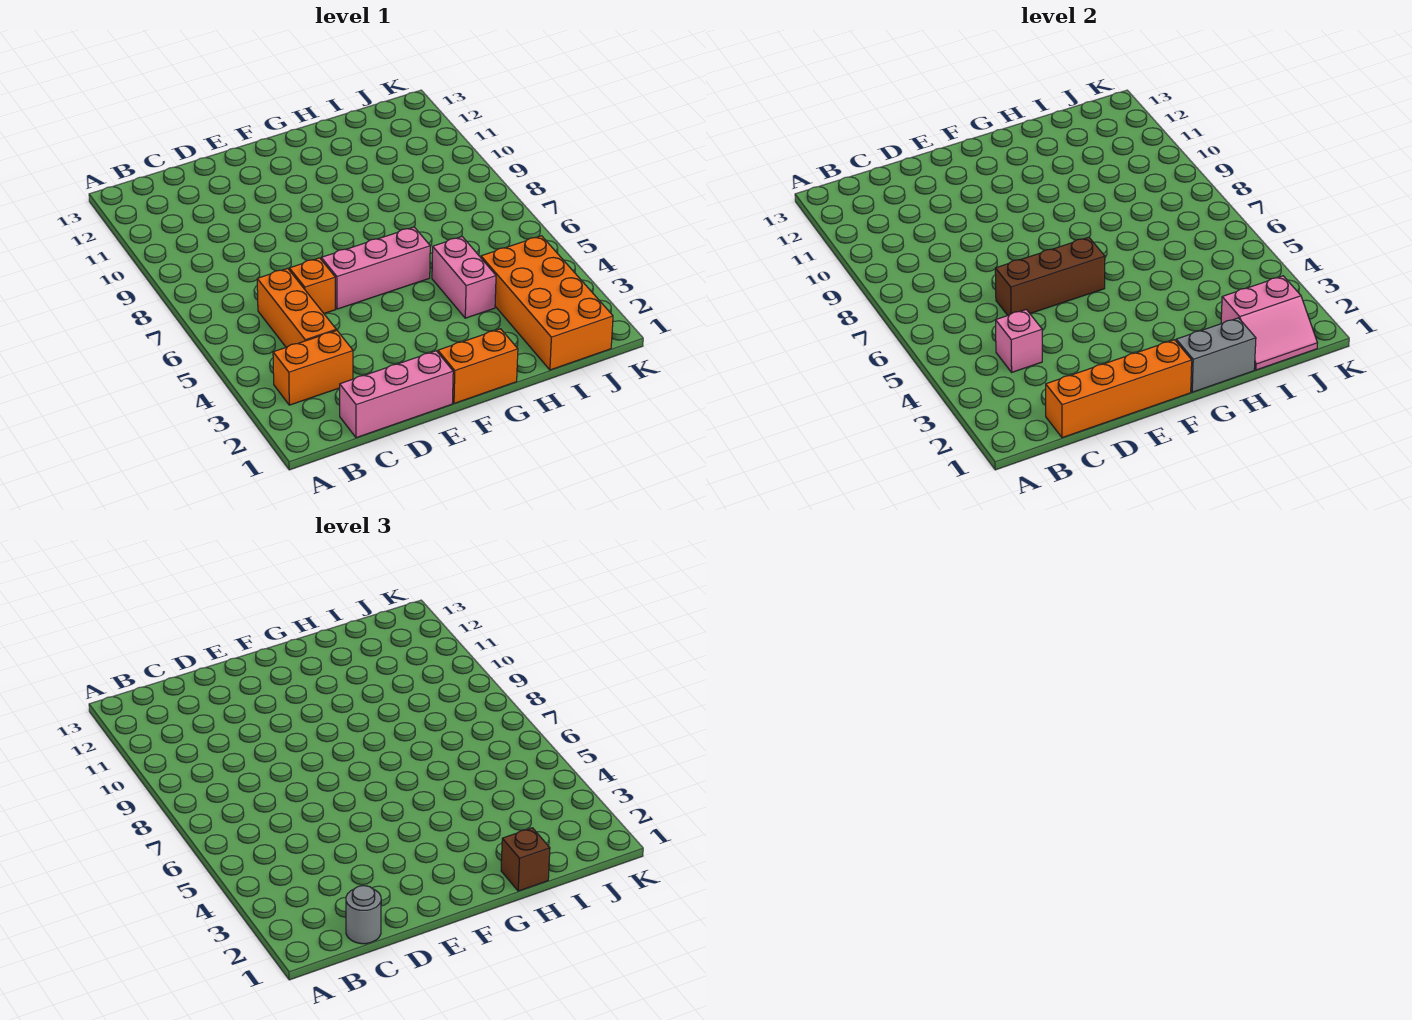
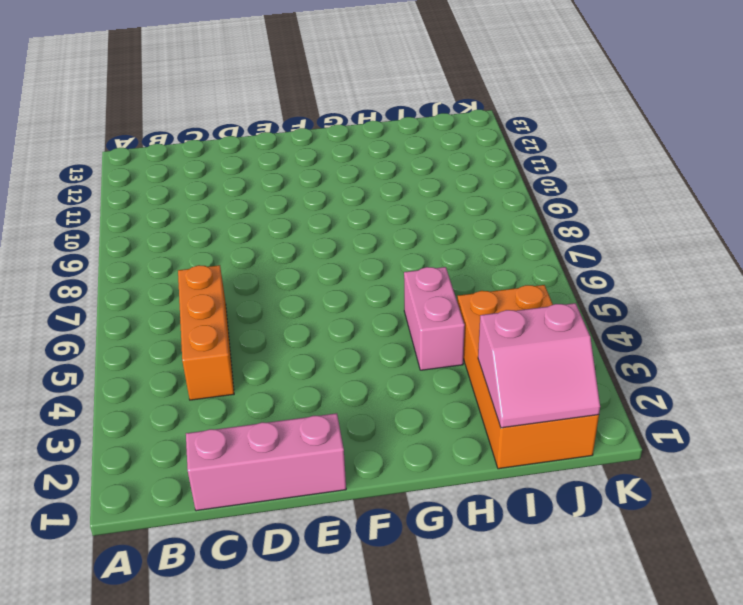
none -> orange brick B3:C3 level 1
none -> orange brick D6 level 1
none -> pink brick E6:G6 level 1

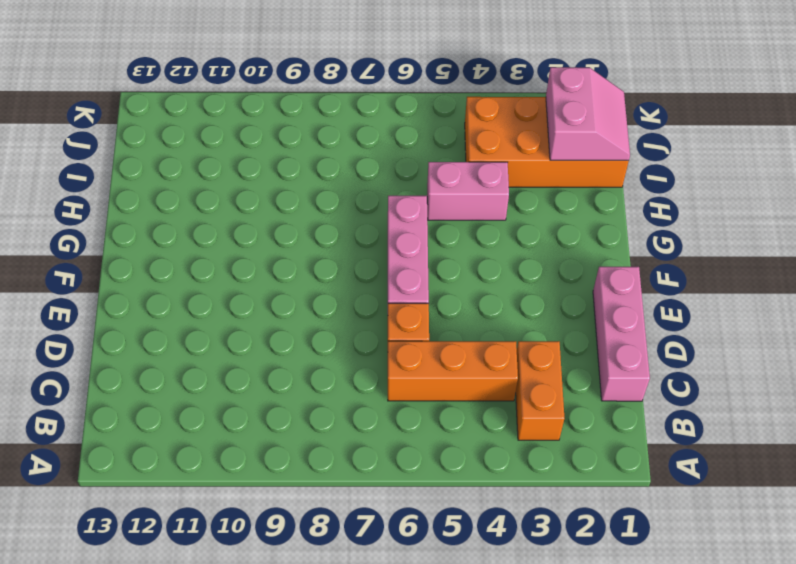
none -> orange brick F1:G1 level 1
none -> orange brick C1:F1 level 2
none -> pink brick C4 level 2

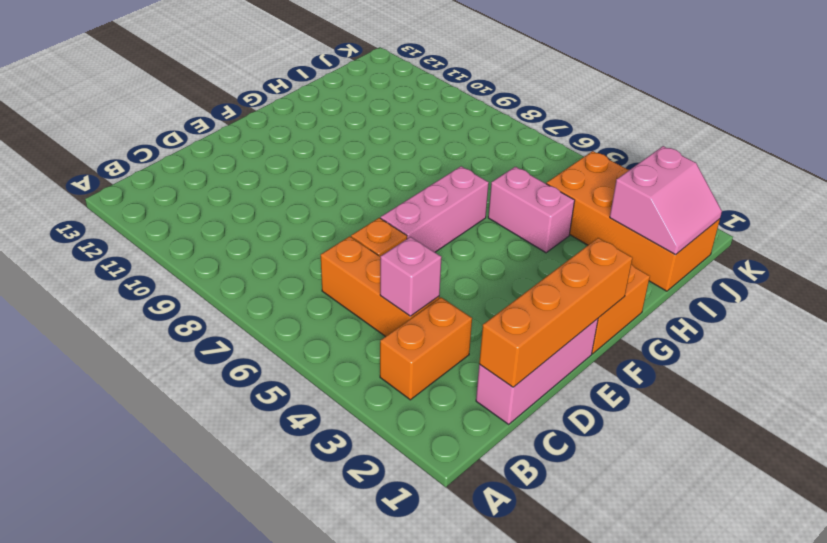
none -> brown brick D6:F6 level 2
none -> grey brick G1:H1 level 2
none -> grey round brick C1 level 3

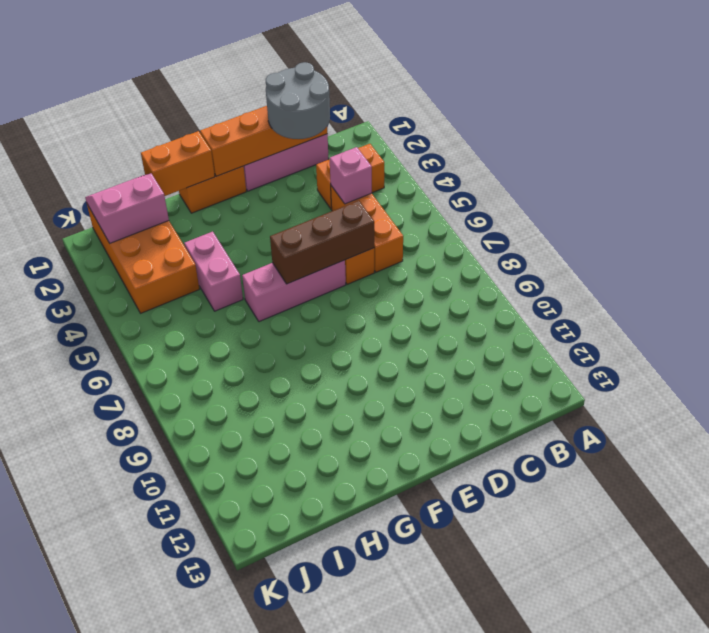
grey round brick C1:D2 level 3 -> grey round brick C1 level 3
orange brick G1:H1 level 2 -> grey brick G1:H1 level 2
none -> brown brick H1 level 3

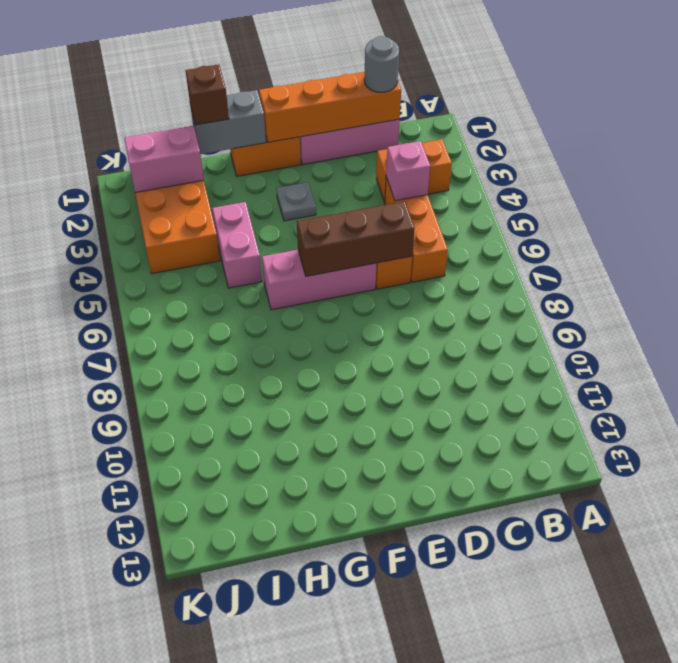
grey plate F3 level 1 -> none

